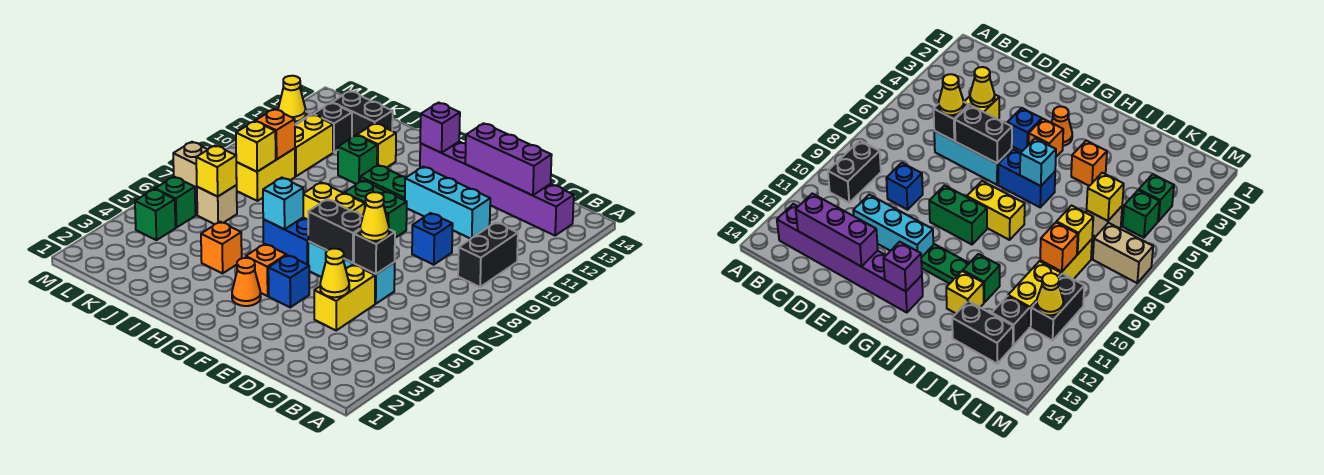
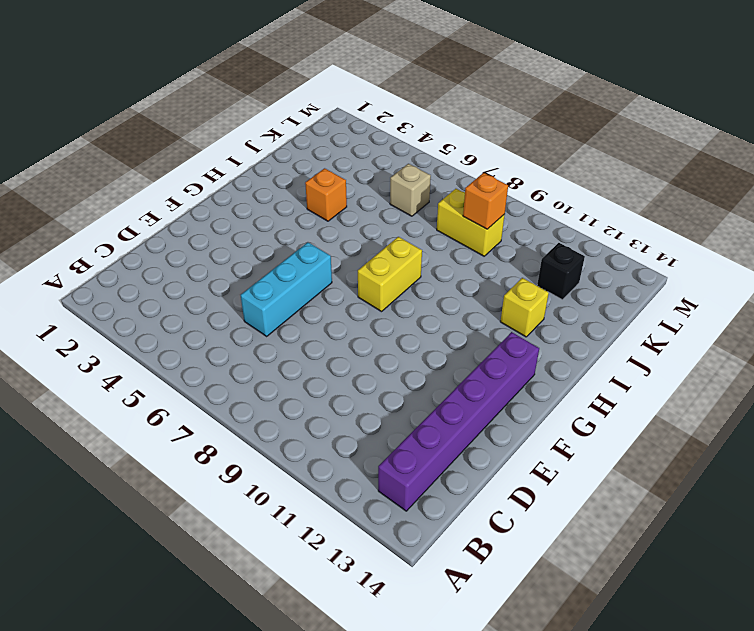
none -> black brick B9:B10 level 1
none -> yellow brick D4:D5 level 1
none -> blue brick D9 level 1
none -> cyan brick D11:F11 level 1

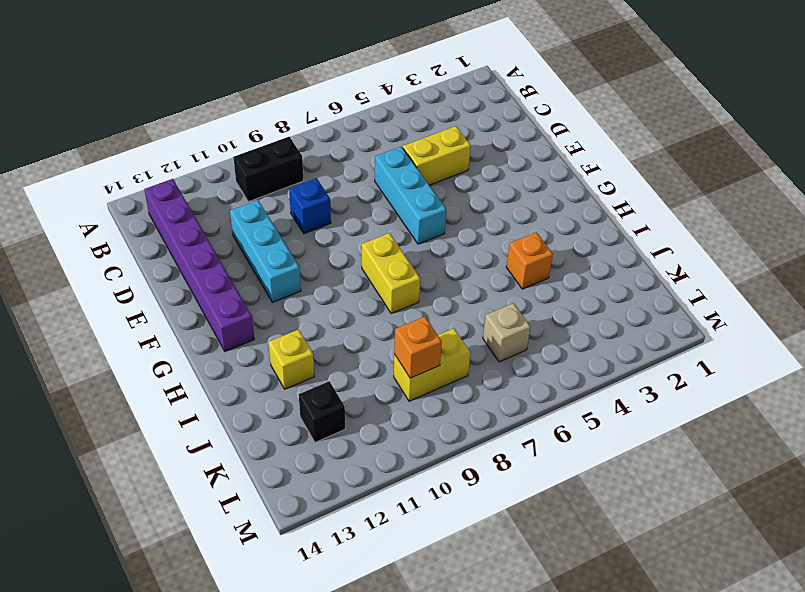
none -> blue brick F4 level 1
none -> green brick F9:G9 level 1
none -> orange cone G3 level 1
none -> orange brick G4 level 1

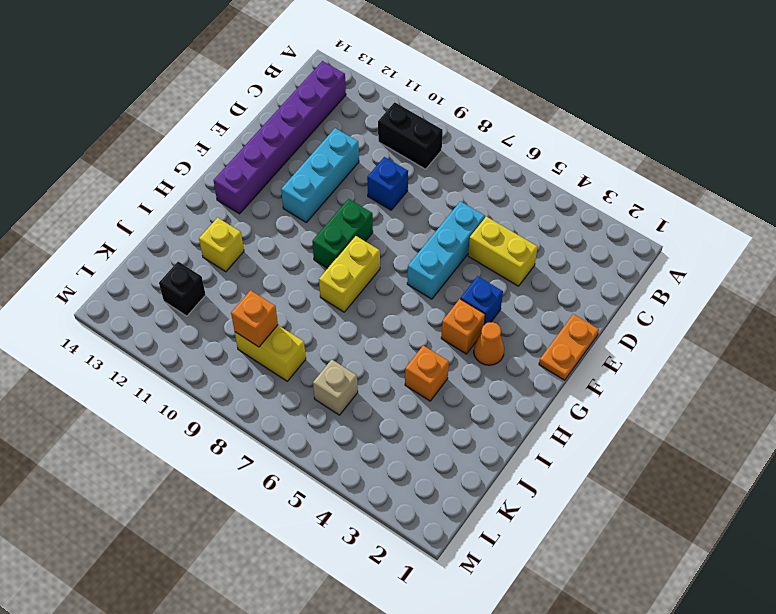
orange plate E1:F1 level 1 -> none
none -> blue brick G6:H6 level 1
none -> green plate G11:H11 level 1
none -> green brick I11 level 1
none -> black brick J13:K13 level 1

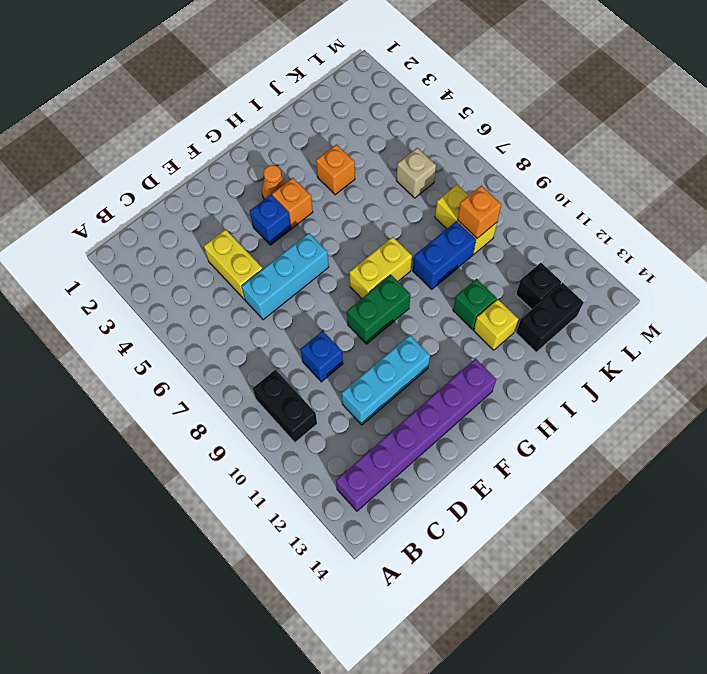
blue brick I9:J9 level 1 -> blue brick G6:H6 level 1
none -> green plate G11:H11 level 1
none -> yellow brick K10:K11 level 1
none -> green brick L4 level 1
none -> green brick L5 level 1

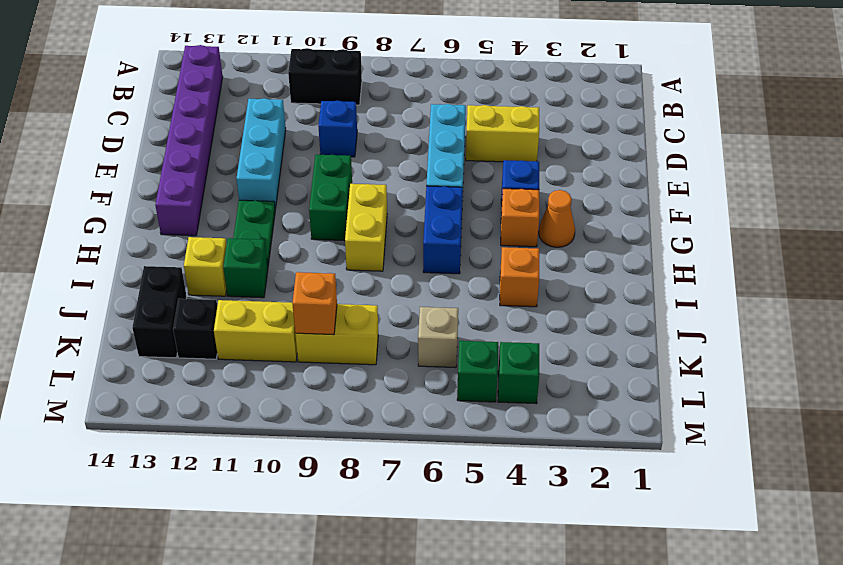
none -> tan brick L7:M7 level 1
none -> black brick L10:L11 level 1
none -> purple brick C13:E13 level 2
none -> yellow cone D4 level 2

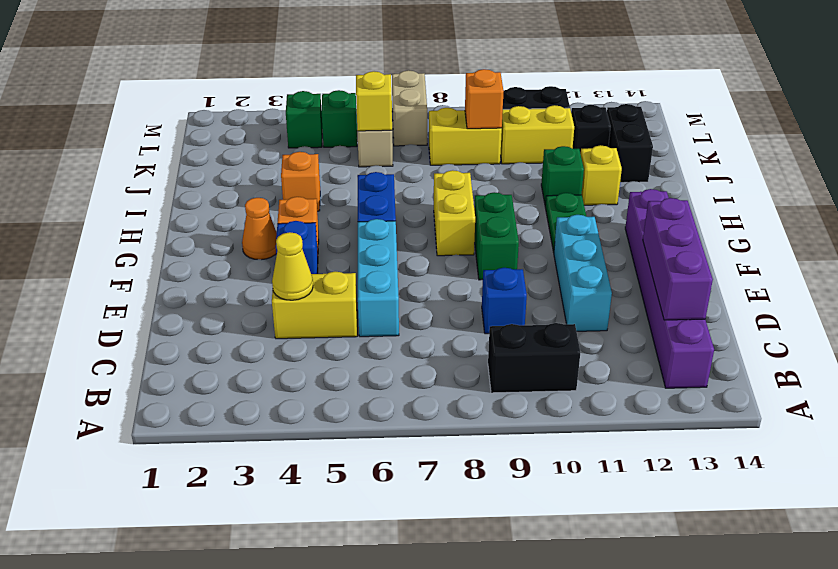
none -> black brick D6 level 2
none -> black brick E6:F6 level 2
none -> purple brick G13 level 2
none -> cyan brick H6 level 2

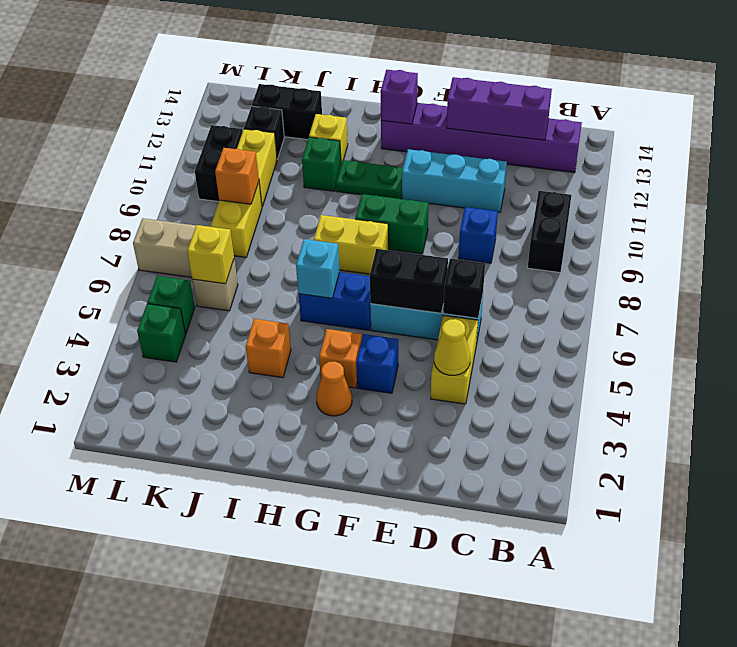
none -> yellow brick K8 level 2
none -> yellow cone L11 level 2
none -> yellow cone D6 level 3

